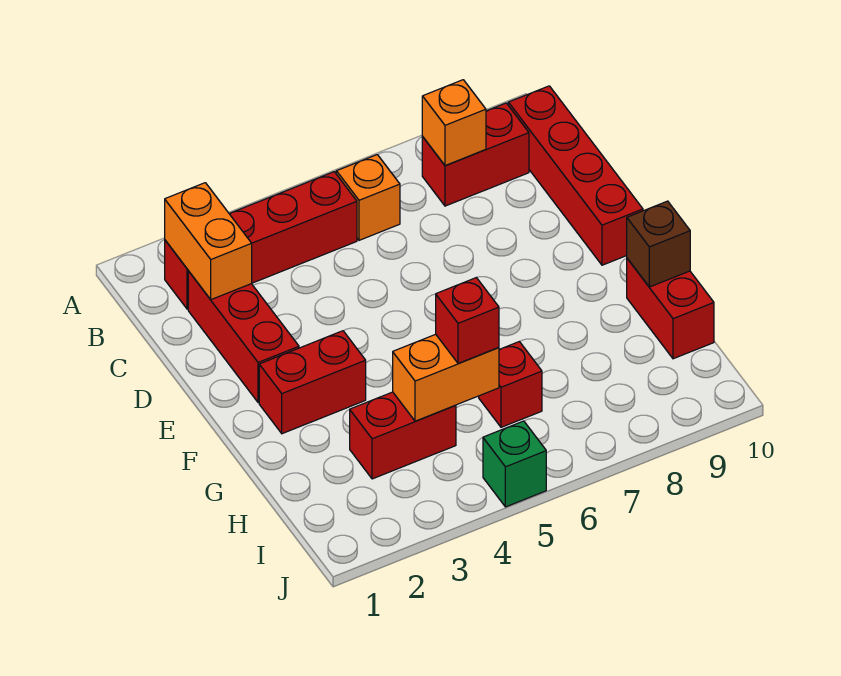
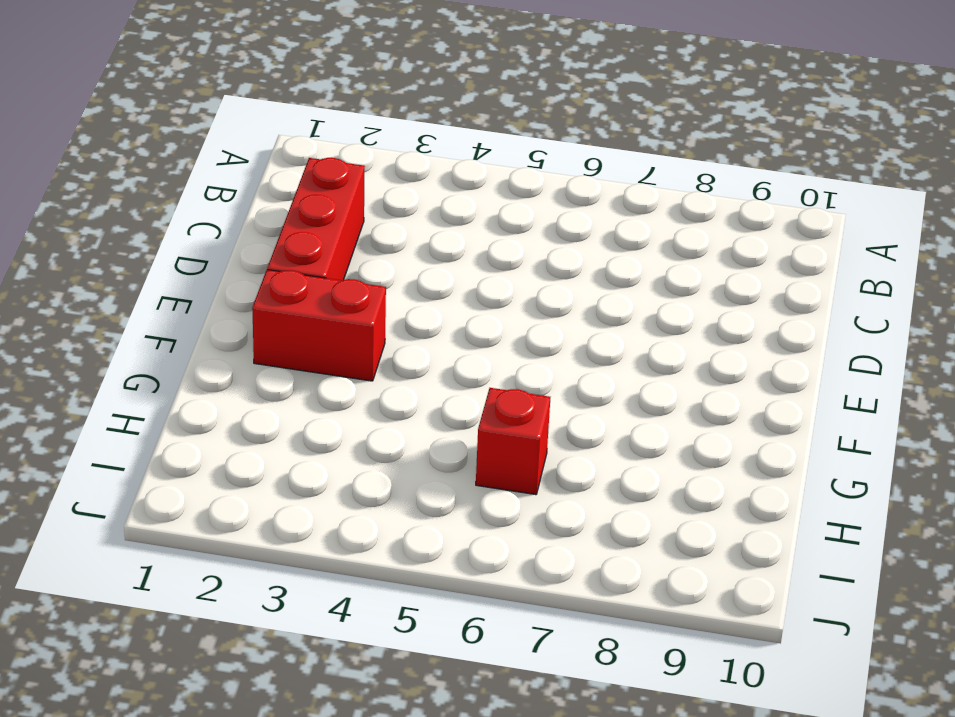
none -> red brick B2:B5 level 1
none -> orange brick B6 level 1
none -> red brick B8:B9 level 1

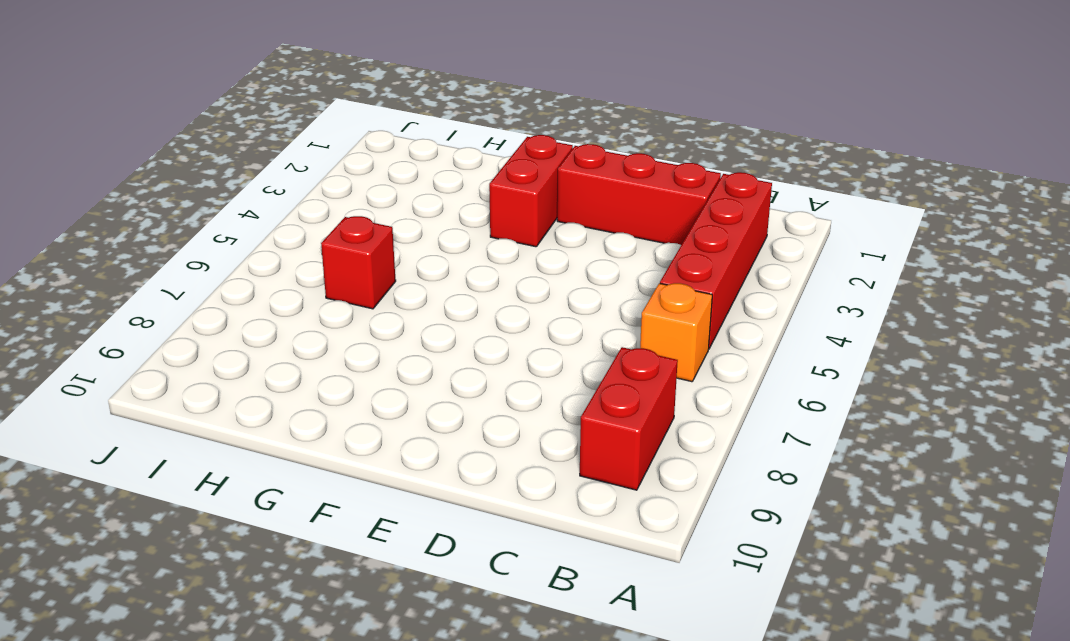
none -> red brick B10:E10 level 1
none -> red brick G10:H10 level 1
none -> red brick H3:H4 level 1

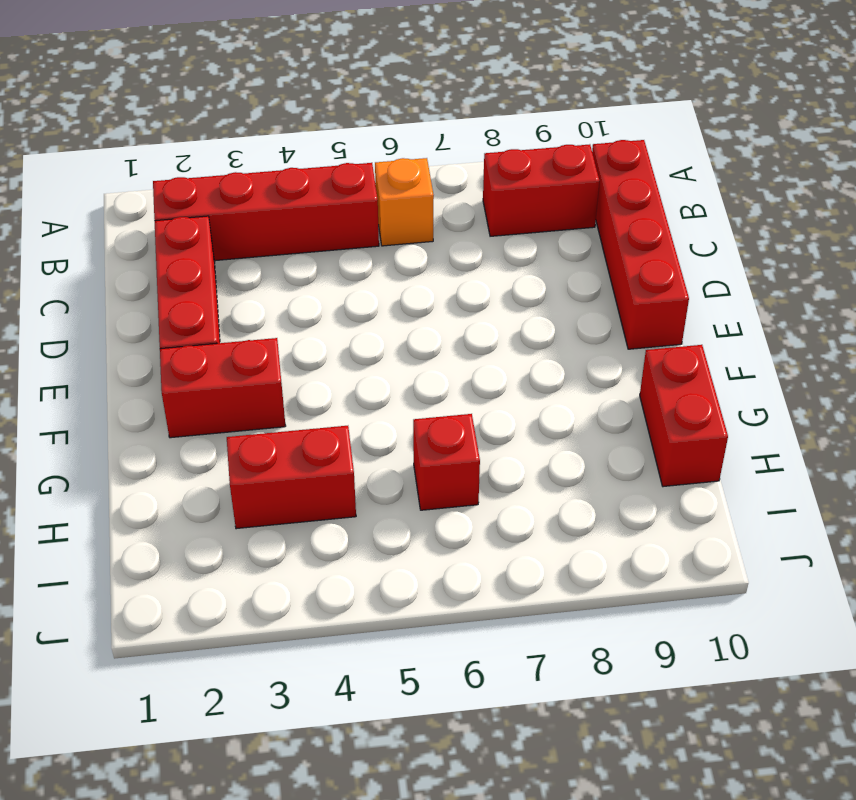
none -> green brick J5 level 1
none -> orange brick B2:C2 level 2
none -> orange brick B8 level 2

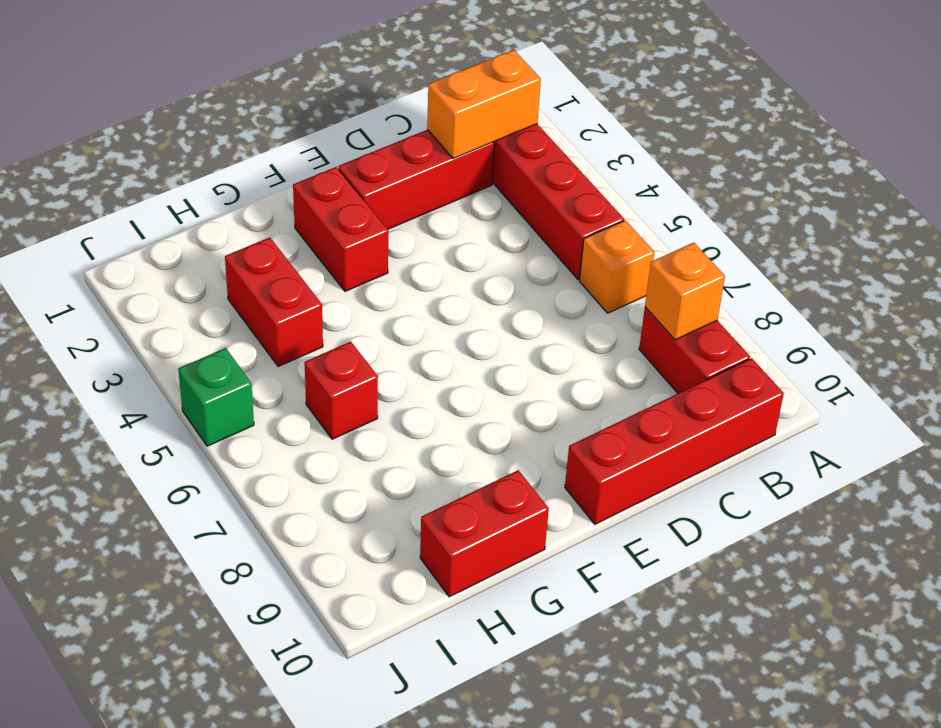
none -> brown brick G10 level 2
none -> orange brick H4:H5 level 2
none -> red brick H5 level 3

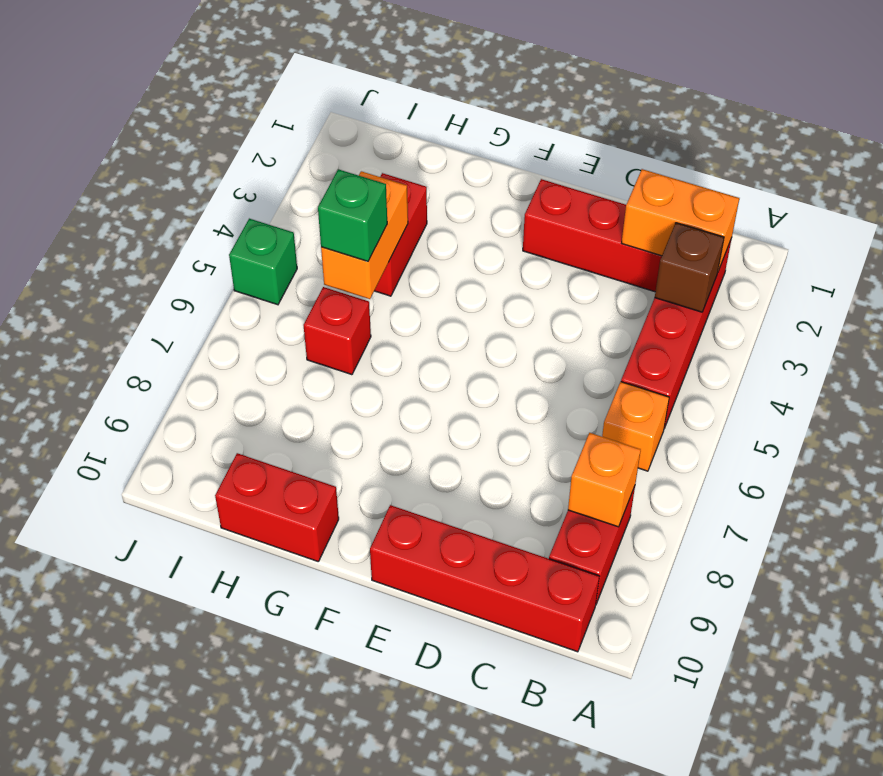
brown brick B3 level 2 -> brown brick G10 level 2
green brick H5 level 3 -> red brick H5 level 3
none -> red brick F2:F3 level 1

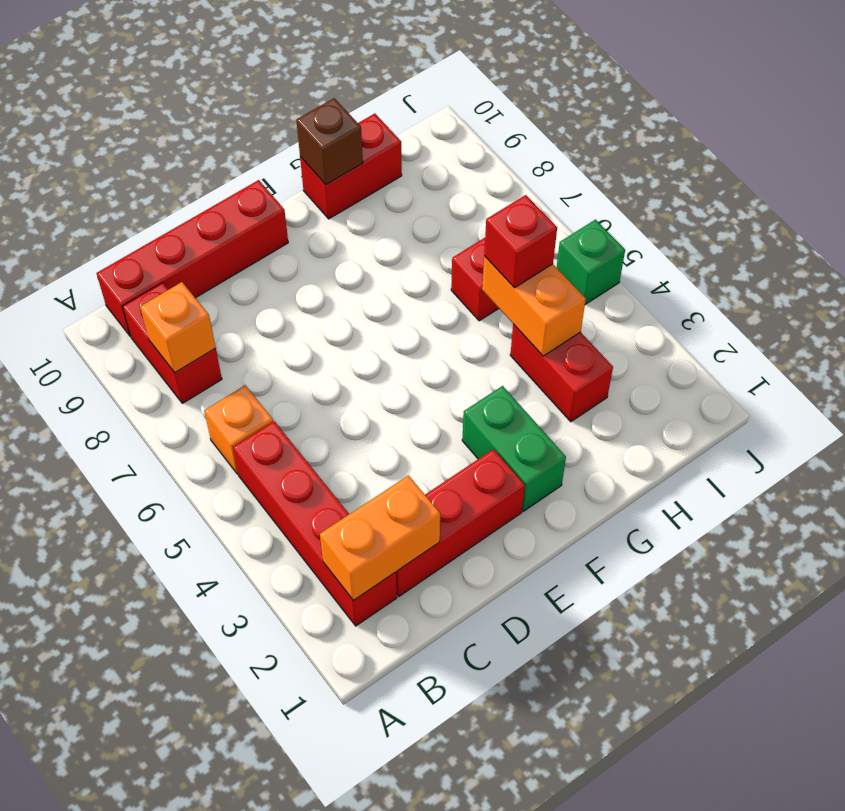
green brick F2:F3 level 1 -> red brick F2:F3 level 1

